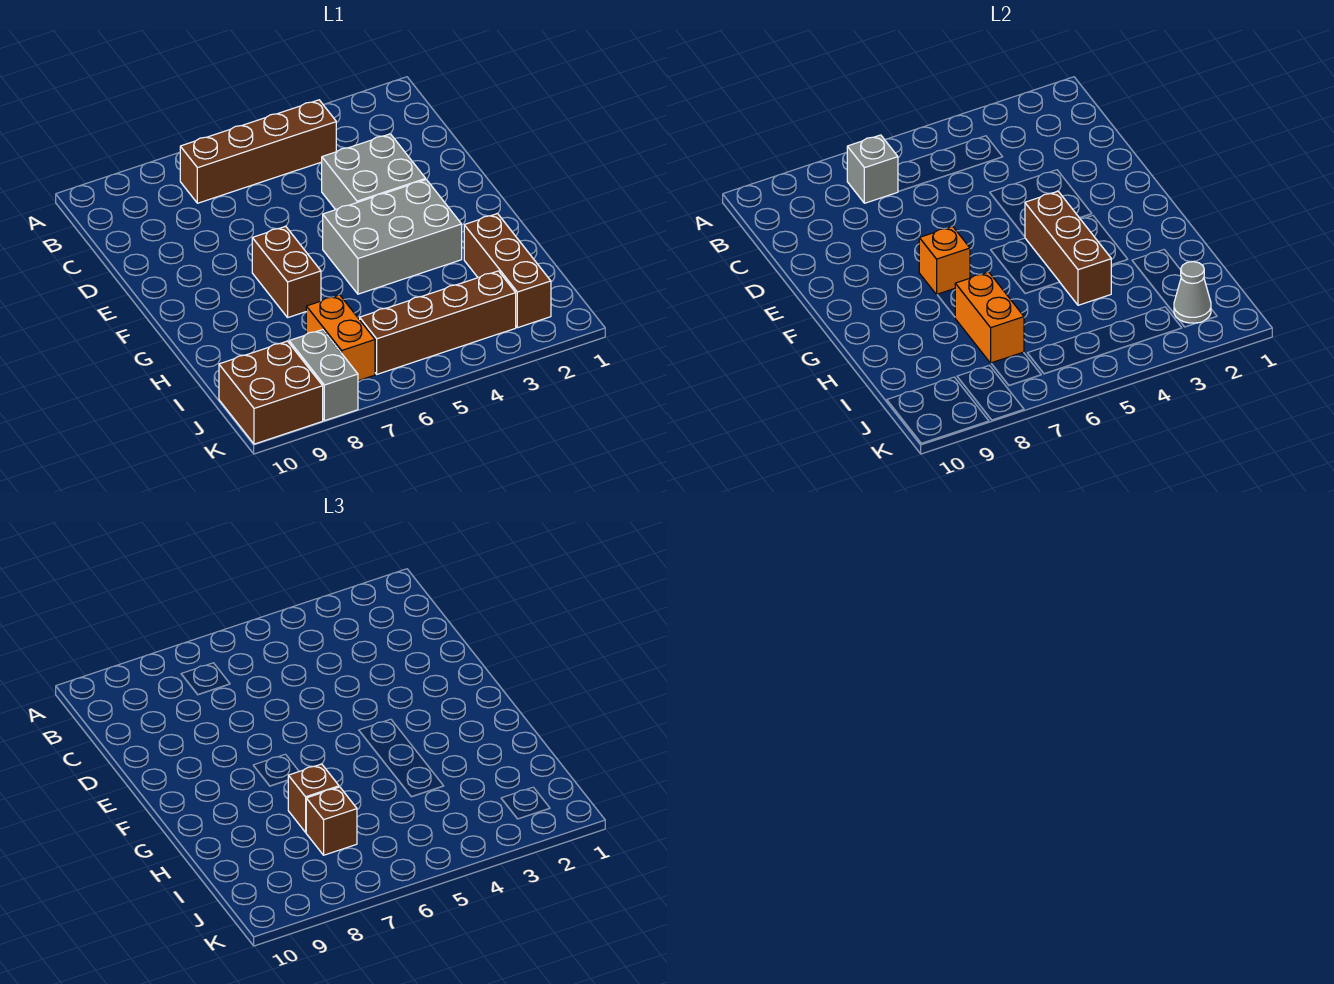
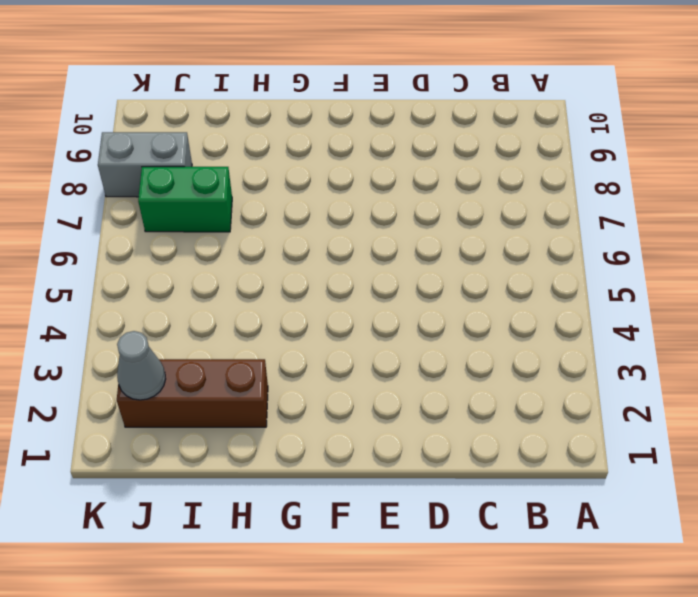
green brick I7:J7 level 1 -> orange brick I7:J7 level 1
none -> brown brick B4:B7 level 1
none -> grey brick D3:E4 level 1
none -> grey brick F3:G5 level 1

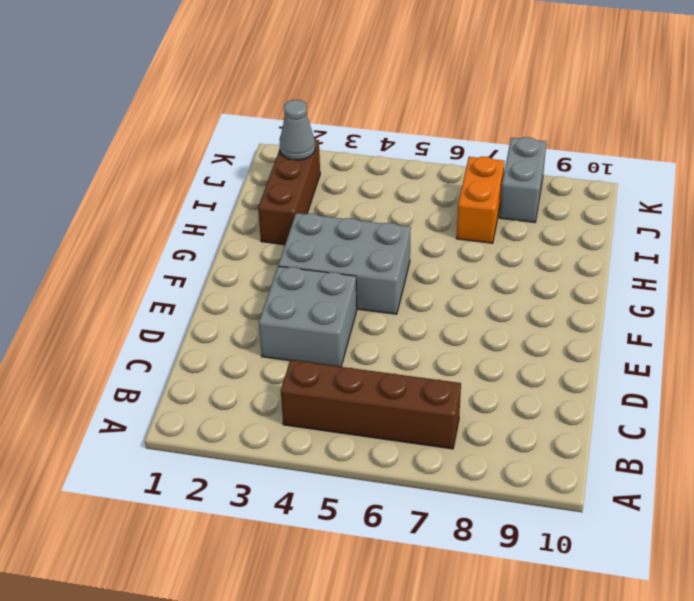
none -> brown brick F7:G7 level 1
none -> brown brick J3:J6 level 1
none -> brown brick J9:K10 level 1

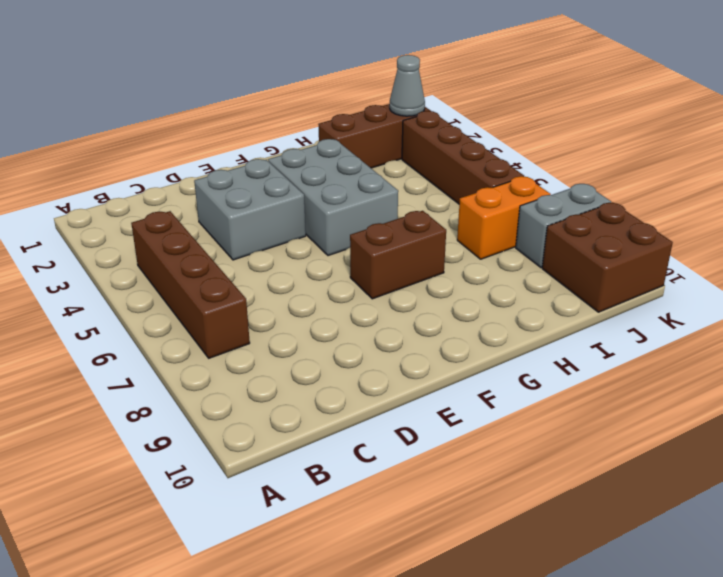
none -> grey brick B7 level 2
none -> brown brick F4:H4 level 2
none -> orange brick F7 level 2

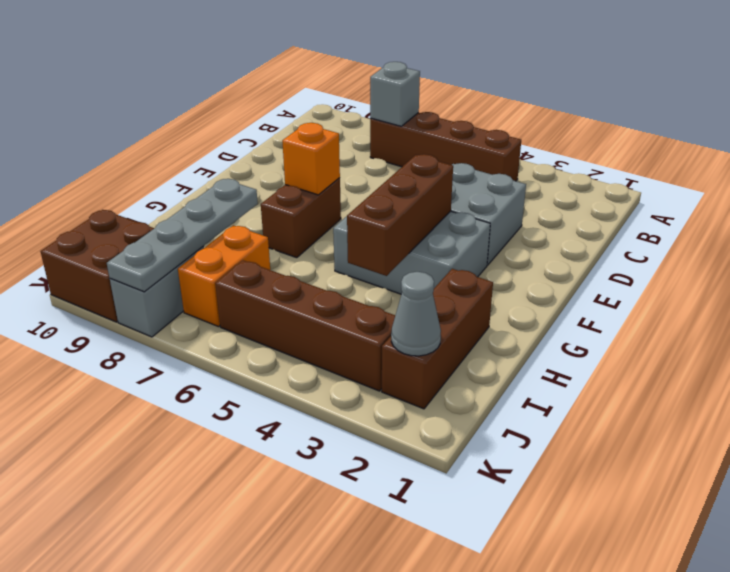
grey plate H8:K8 level 2 -> none
none -> orange brick H7:I7 level 2
none -> brown brick H7 level 3
none -> brown brick I7 level 3

